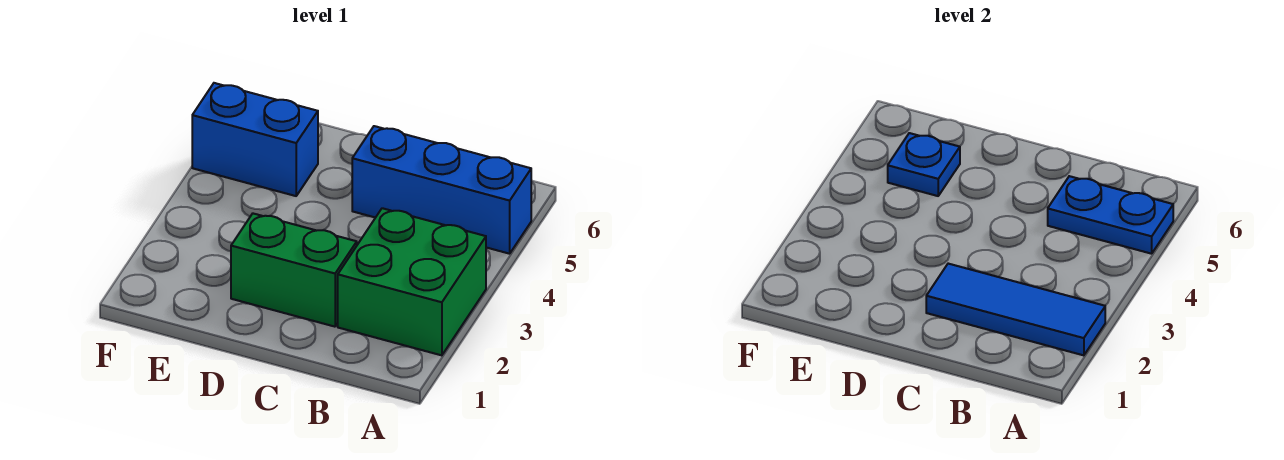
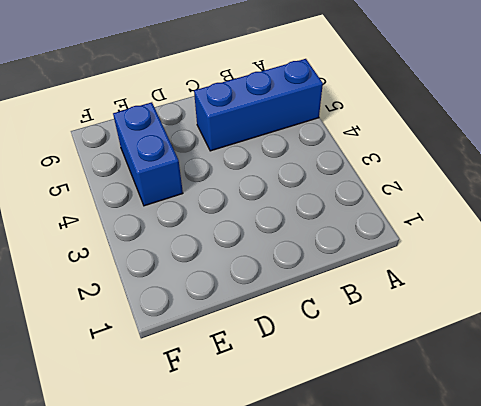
blue brick E4:E5 level 1 -> blue brick E5:F5 level 1
none -> green brick A2:B3 level 1
none -> green brick C2:D2 level 1

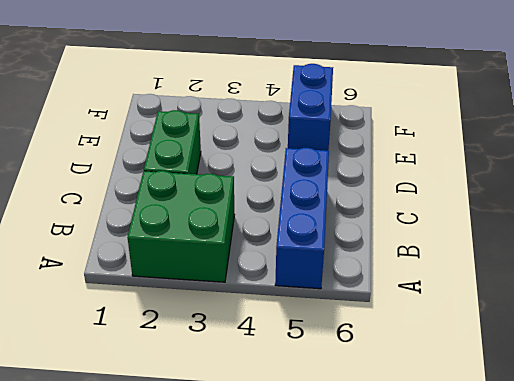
none -> blue tile A2:C2 level 2
none -> blue plate A5:B5 level 2

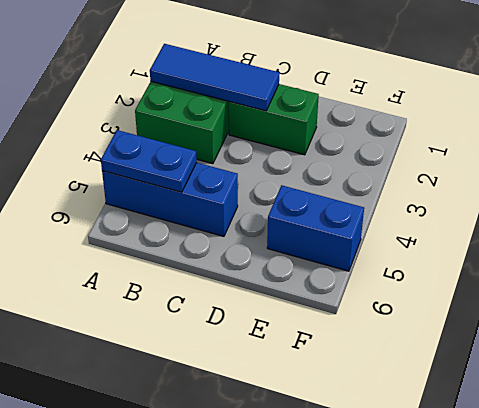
none -> blue plate E5 level 2

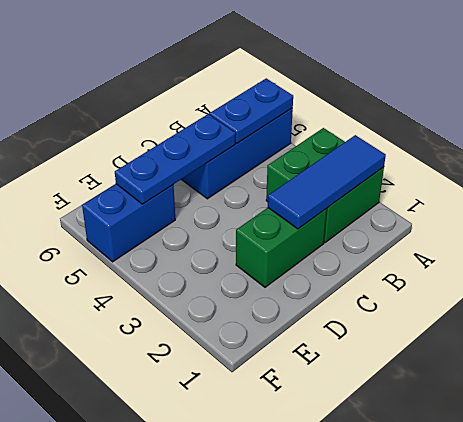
blue plate C5:E5 level 2 -> blue plate E5 level 2

